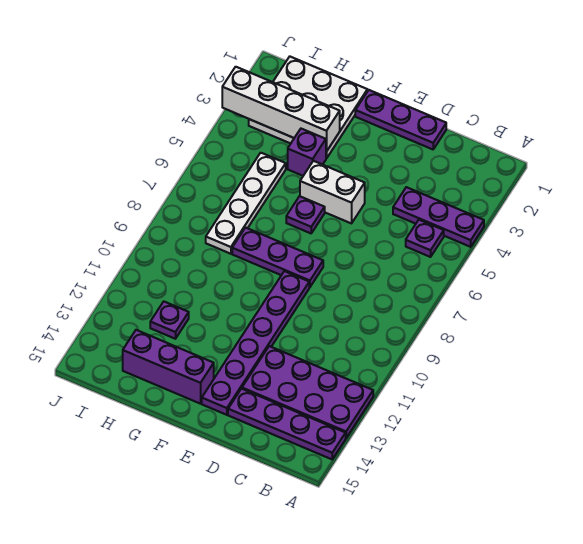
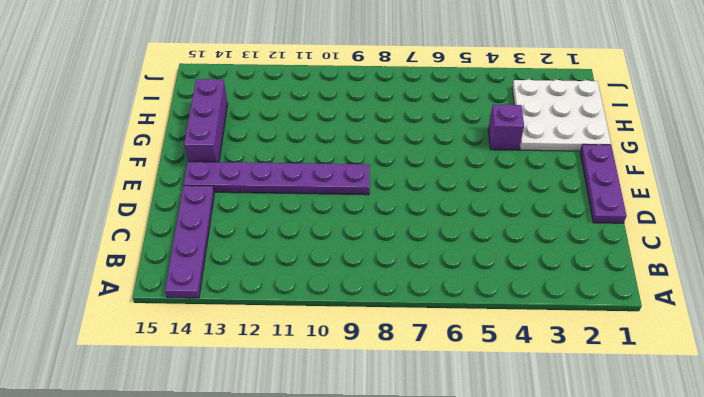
none -> purple plate A4:C4 level 1
none -> purple plate A12:D13 level 1
none -> purple plate B5 level 1

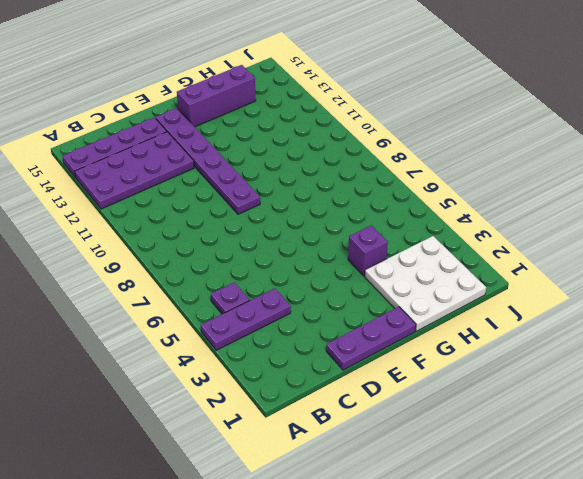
none -> white brick E5:F5 level 1
none -> purple plate E8:G8 level 1
none -> purple plate F6 level 1

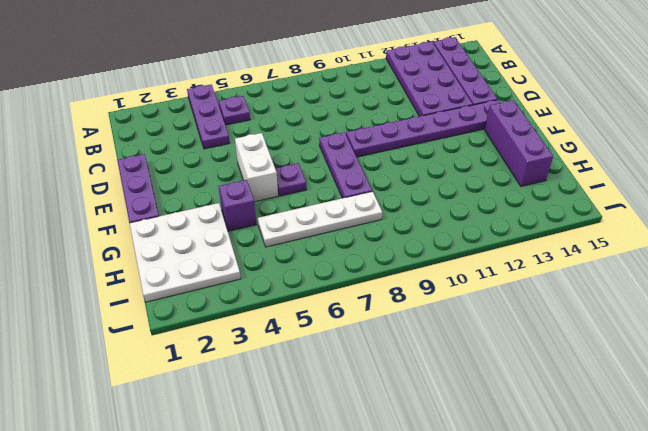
none -> purple plate H12 level 1
none -> white brick G3:J3 level 2

